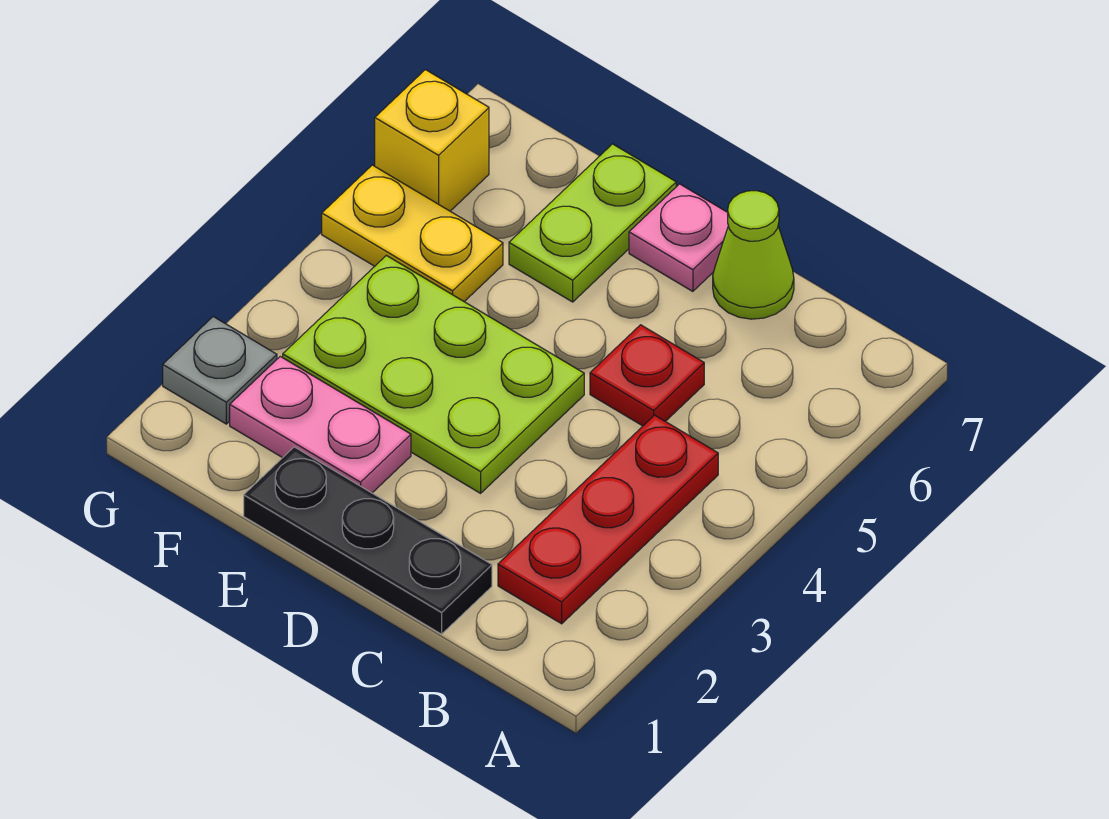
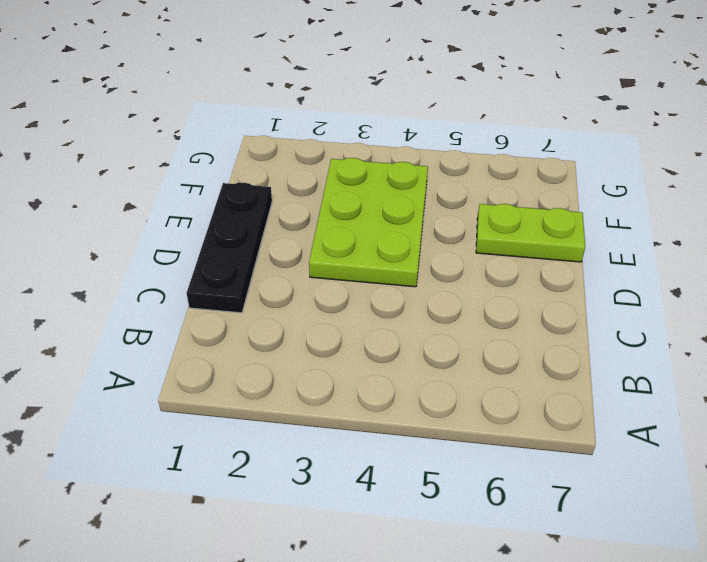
none -> red plate B2:B4 level 1
none -> red plate C5 level 1

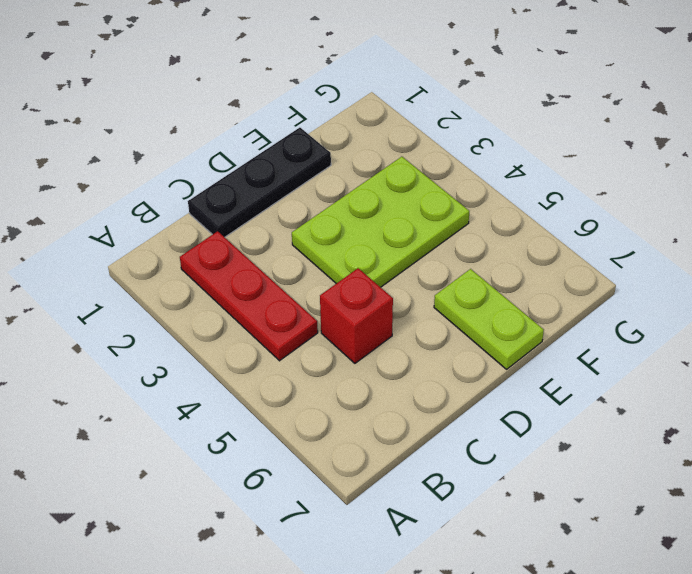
red brick C5 level 1 -> red plate C5 level 1
none -> lime cone C7 level 1
none -> pink plate D7 level 1

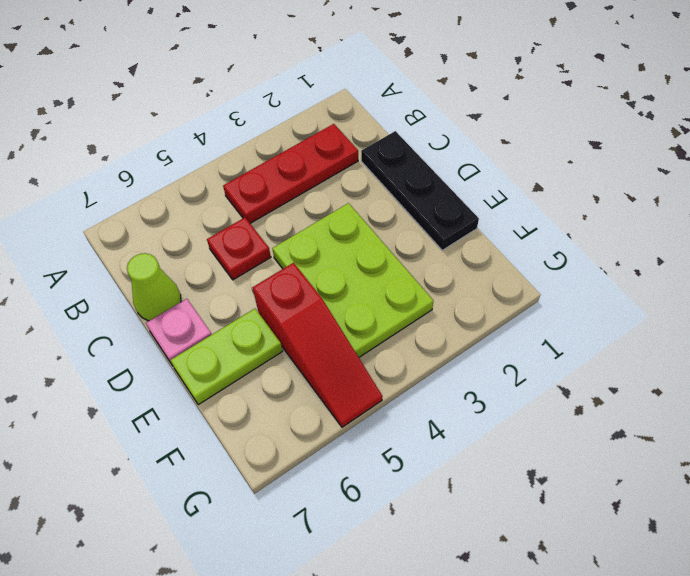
red slope E5:G5 level 1 top E -> yellow plate F5:G5 level 1
none -> pink plate E2:F2 level 1
none -> grey plate G2 level 1

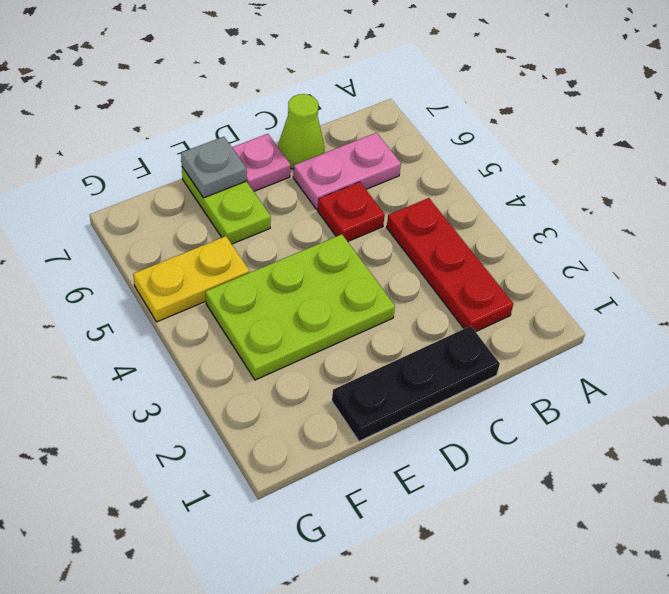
pink plate B6:C6 level 1 -> pink plate E2:F2 level 1
grey plate E7 level 2 -> grey plate G2 level 1
none -> yellow brick G6 level 1

